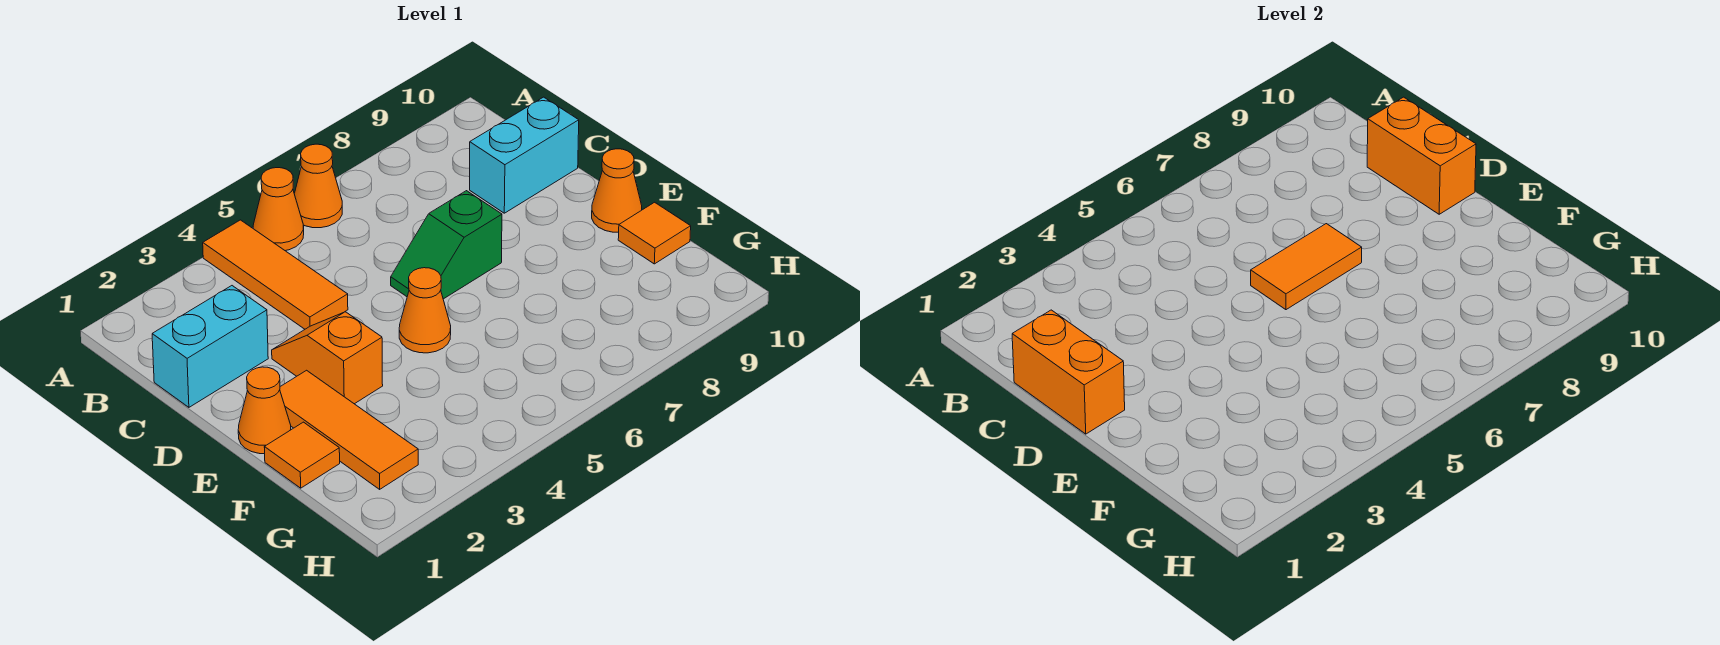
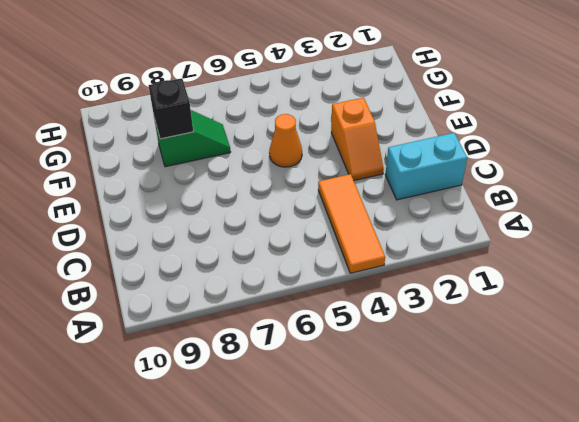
green slope F7:F8 level 1 top 8 -> green slope D6:D7 level 1 top 7
black brick F8 level 2 -> none
none -> orange cone A5 level 1
none -> orange cone A6 level 1
none -> cyan brick C9:C10 level 1

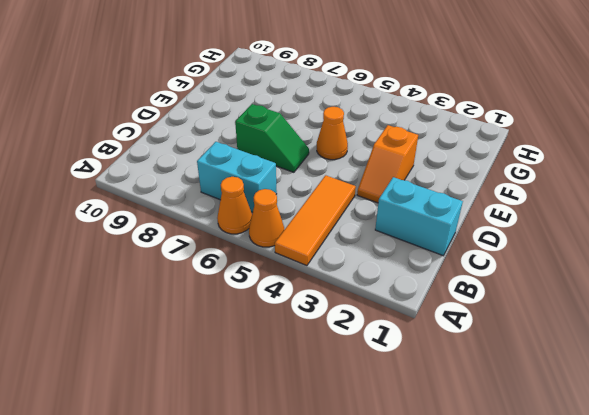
cyan brick B6:B7 level 1 -> cyan brick C9:C10 level 1
none -> orange cone E1 level 1
none -> orange tile E2:G2 level 1
none -> orange cone E10 level 1

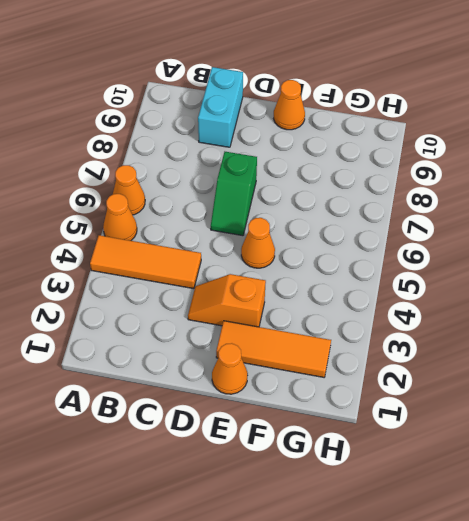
none -> cyan brick C1:C2 level 1
none -> orange tile F1 level 1
none -> orange tile F10 level 1

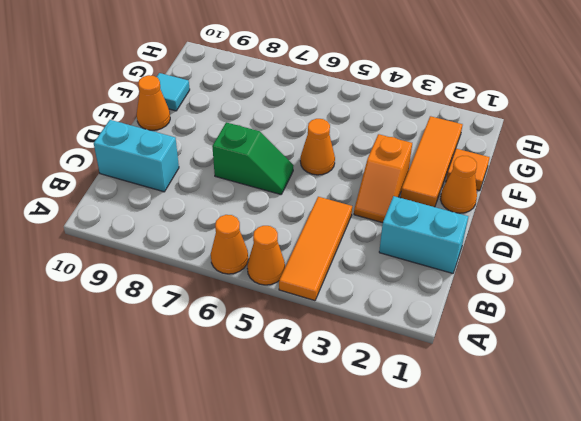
cyan tile F10 level 1 -> orange tile F10 level 1
none -> orange brick C1:D1 level 2
none -> orange brick C10:D10 level 2
none -> orange tile D6:D7 level 2

